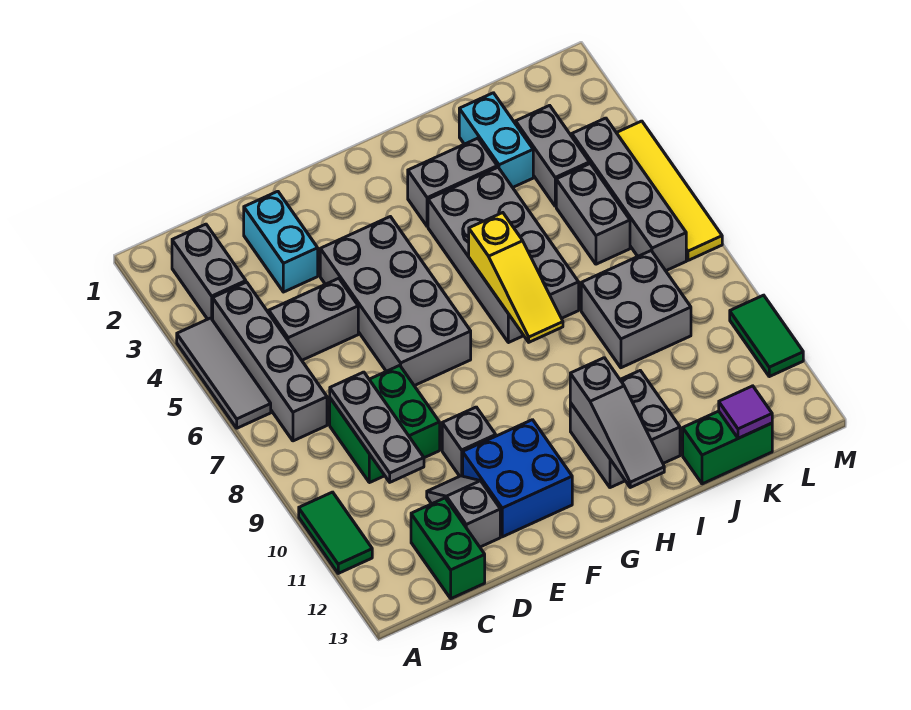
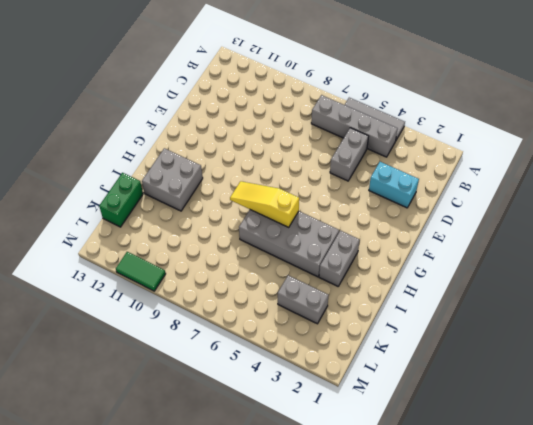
none -> green tile A10:A11 level 1
none -> grey brick B2:B3 level 1
none -> green brick C8:D9 level 1

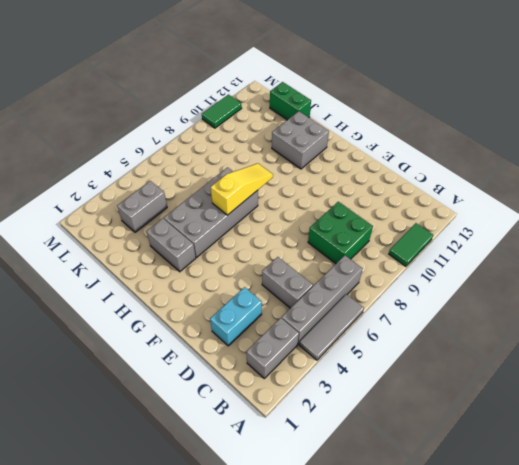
none -> green brick C12:C13 level 1
none -> grey slope D11:D12 level 1 top 12
none -> grey brick E4:F7 level 1

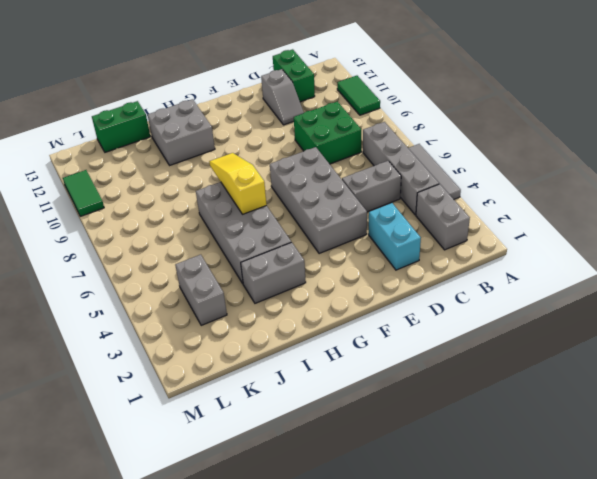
none -> grey brick E10 level 1
none -> blue brick E11:F12 level 1
none -> cyan brick J2:J3 level 1

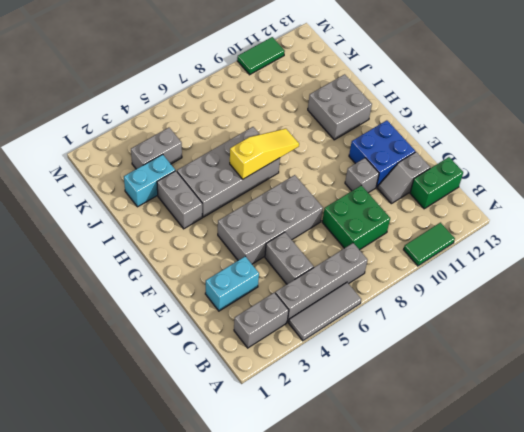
none -> grey brick J8:K9 level 1
none -> green brick J13:K13 level 1
none -> grey brick K5:K6 level 1

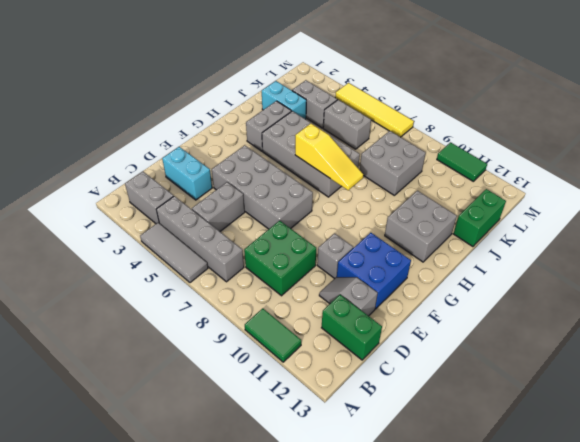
none -> grey brick L4:L7 level 1
none -> grey plate C8:C10 level 2
none -> grey slope H11:H13 level 2 top 11

